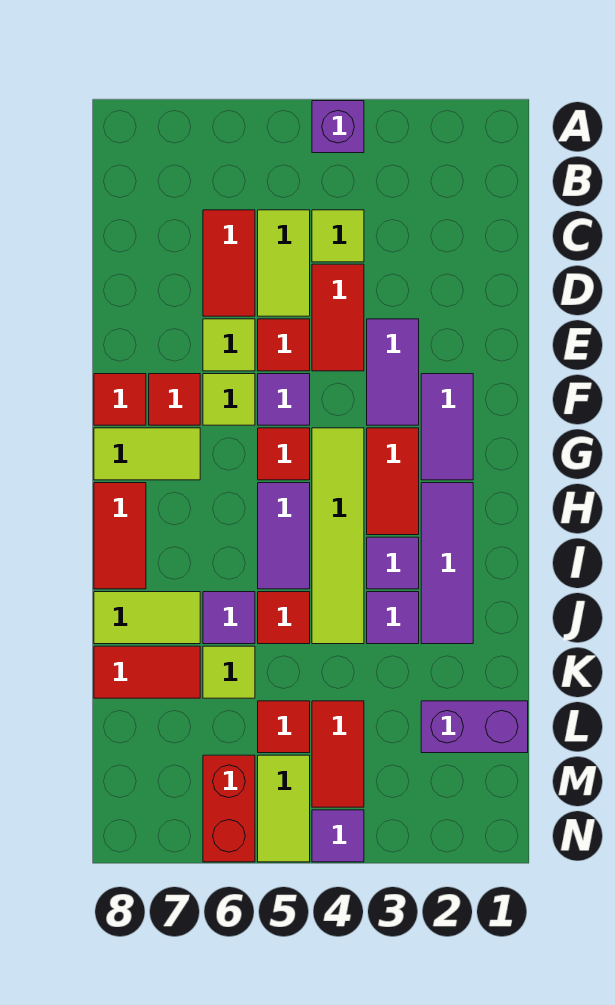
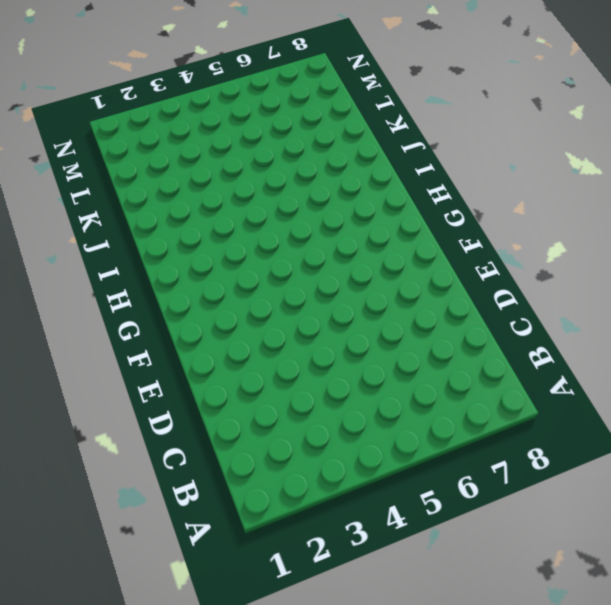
none -> purple brick A4 level 1
none -> lime tile C4 level 1
none -> lime tile C5:D5 level 1
none -> red tile C6:D6 level 1

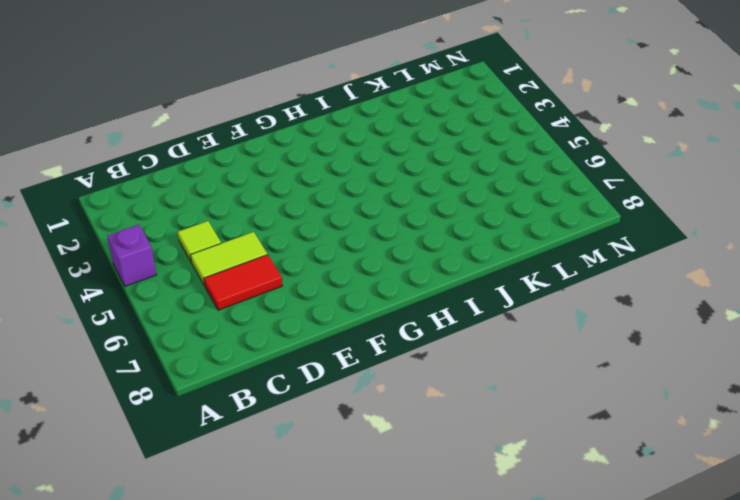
none -> red tile D4:E4 level 1
none -> purple tile E3:F3 level 1
none -> red tile E5 level 1
none -> lime tile E6 level 1

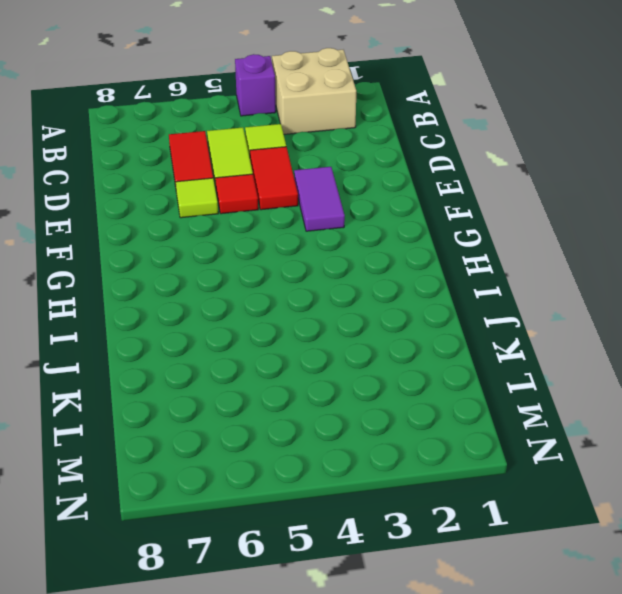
tan brick A2:B3 level 1 -> none
none -> purple tile F2:G2 level 1
none -> purple tile F5 level 1
none -> lime tile F6 level 1
none -> red tile F7 level 1

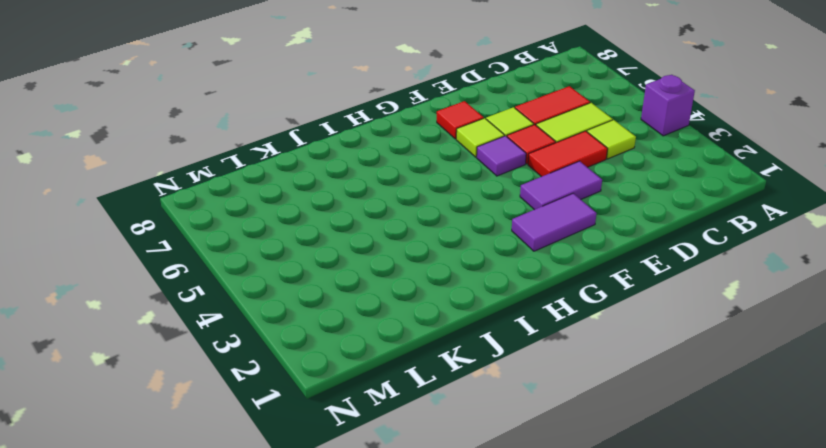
none -> red tile F8 level 1
none -> red tile G3:H3 level 1
none -> lime tile G4:J4 level 1
none -> red tile G5 level 1

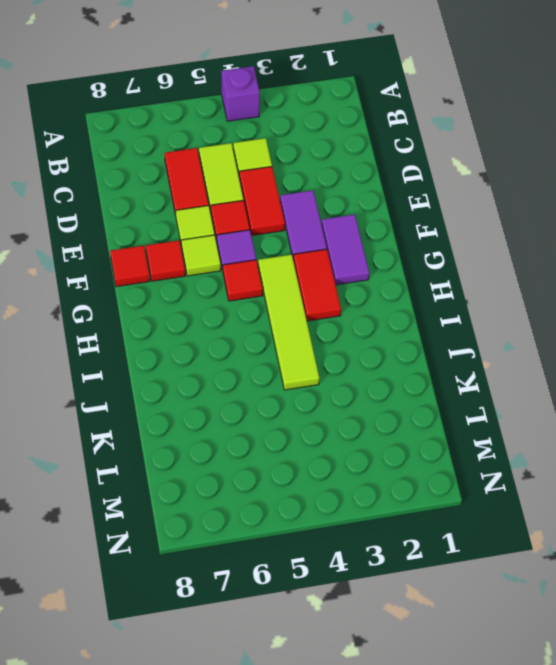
none -> lime tile G7:G8 level 1
none -> purple tile H2:J2 level 1
none -> purple tile H5:I5 level 1
none -> red tile H8:I8 level 1

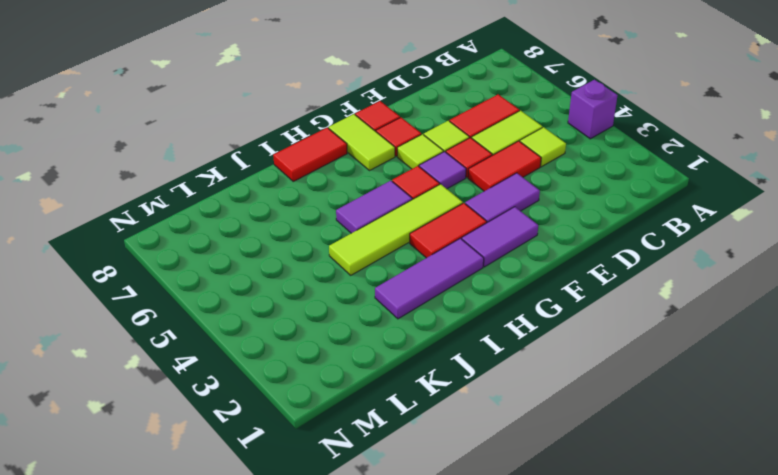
none -> purple tile I3 level 1
none -> purple tile J3 level 1
none -> red tile J5 level 1
none -> purple tile J6 level 1

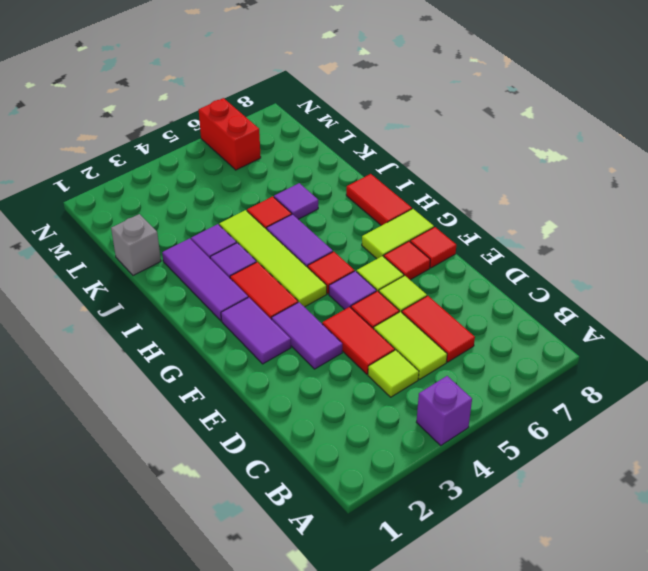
grey brick K1 level 1 -> none
none -> lime tile J7:J8 level 1
none -> lime tile K6 level 1
none -> red tile K7:K8 level 1
none -> purple brick L1:L2 level 1

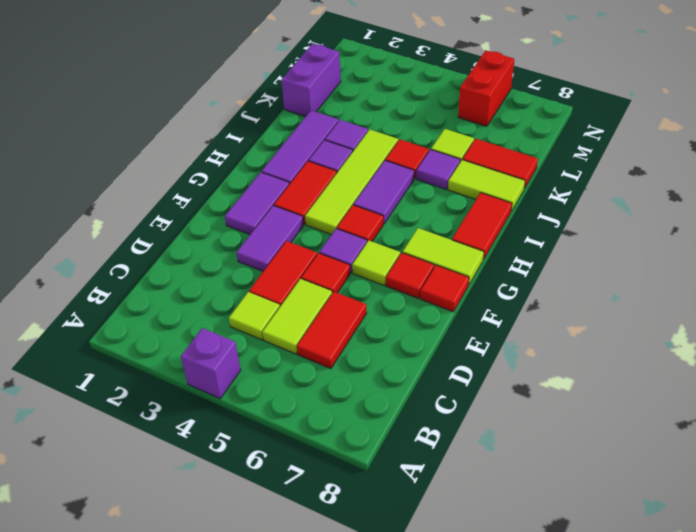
purple brick K1:L1 level 1 -> purple brick L1:L2 level 1
none -> lime tile E6 level 1
none -> red tile L4:M4 level 1
none -> red tile L5 level 1
none -> lime tile M5:N5 level 1

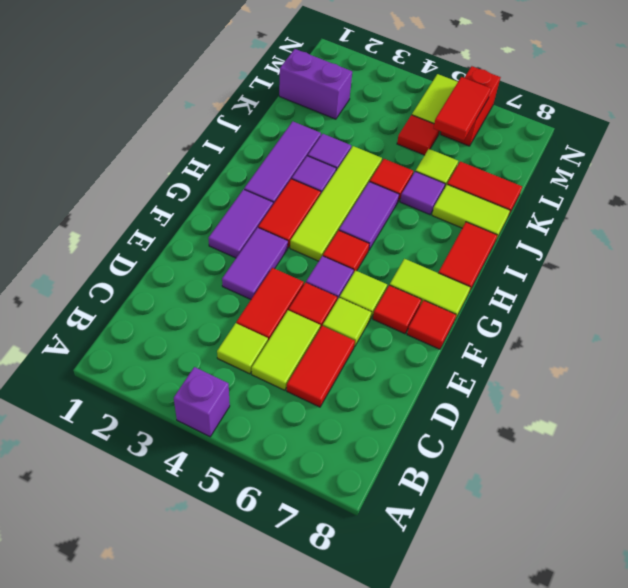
red tile L6:M6 level 2 -> red tile L4:M4 level 1
none -> purple tile N4 level 1

